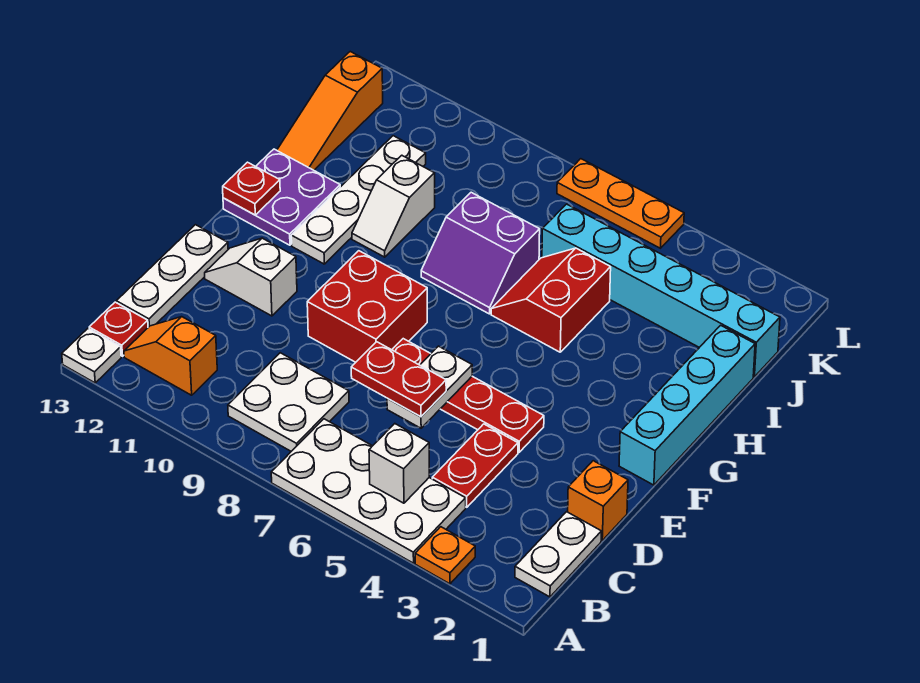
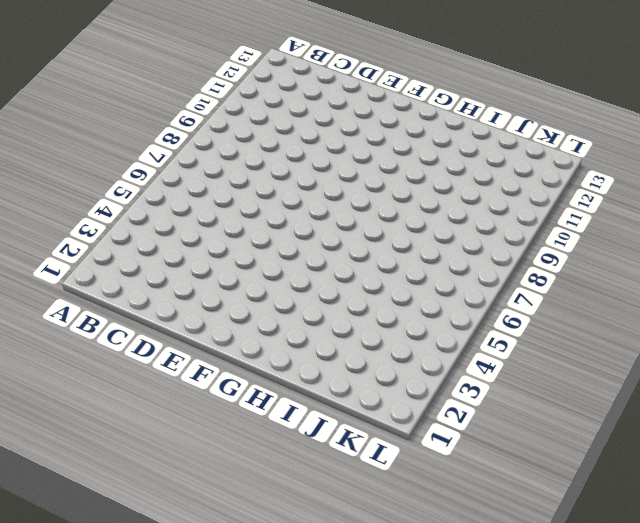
none -> orange plate A3 level 1
none -> white plate A4:B7 level 1
none -> white plate A13 level 1

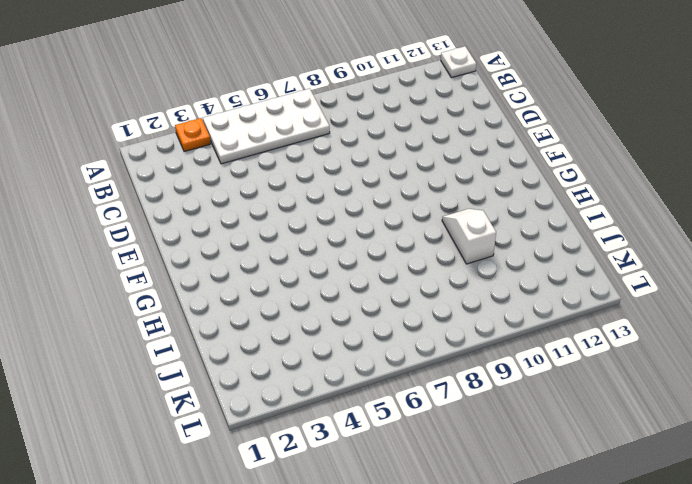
none -> white plate B1:C1 level 1
none -> white plate B8:C9 level 1
none -> orange slope B11:B12 level 1 top 11

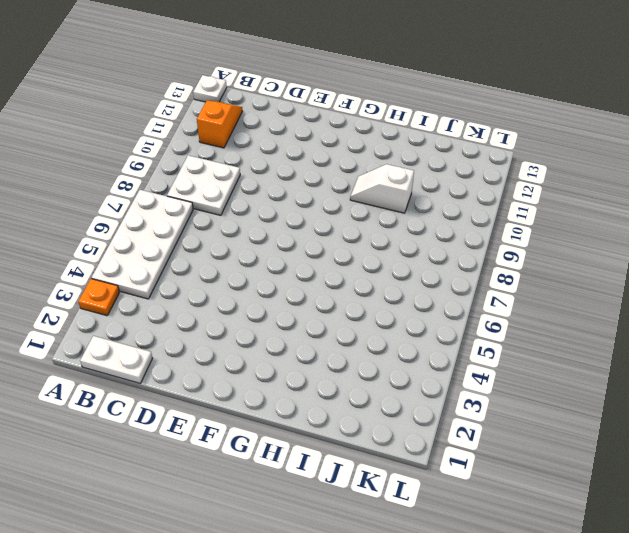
none -> red plate B13 level 1
none -> red plate C4:D4 level 1
none -> white plate C13:E13 level 1

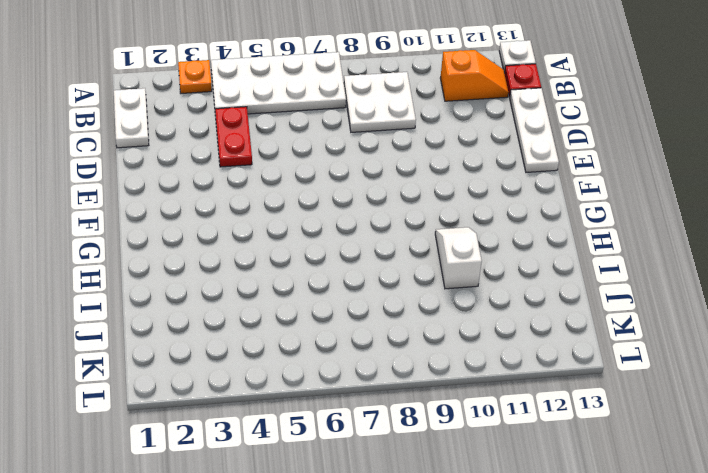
none -> orange brick D1 level 1
none -> red plate E4:E7 level 1
none -> red brick E8:F9 level 1

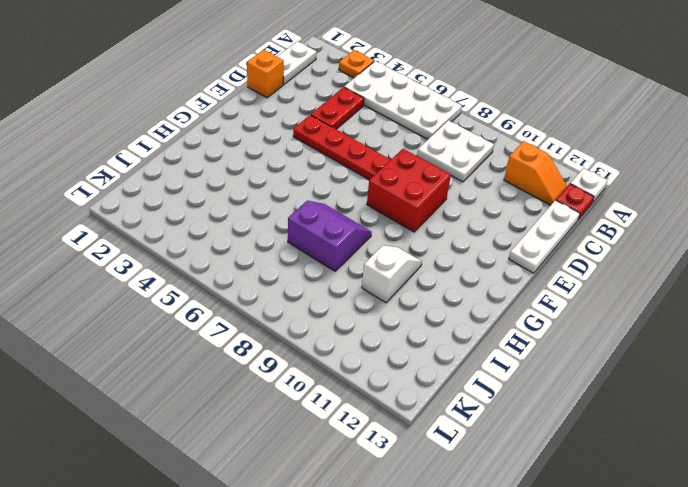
none -> white slope E11:E12 level 1 top 11
none -> cyan brick F1:I1 level 1
none -> white plate G11:J11 level 1

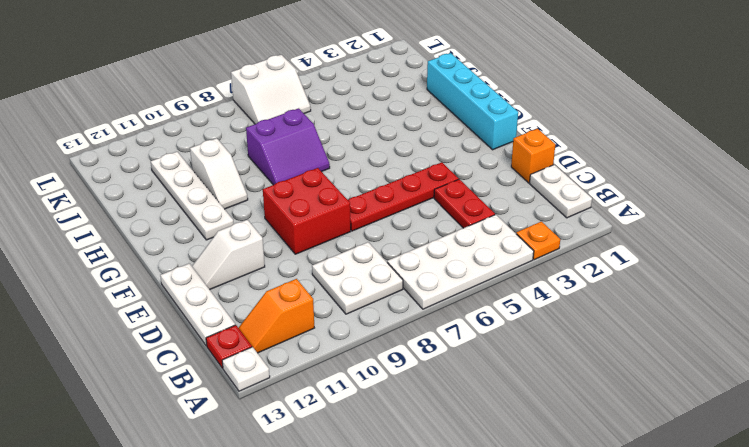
white slope K6:L7 level 1 top L -> orange plate L5:L7 level 1
none -> purple plate G12:H13 level 1
none -> red slope H5:I6 level 1 top 5
none -> orange slope I13:K13 level 1 top K

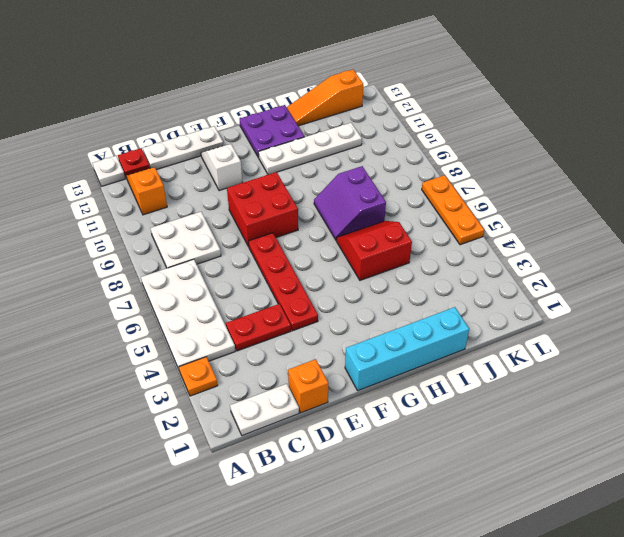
none -> white slope H10:I10 level 1 top I
none -> cyan brick J1:J6 level 1
none -> white brick B5 level 2

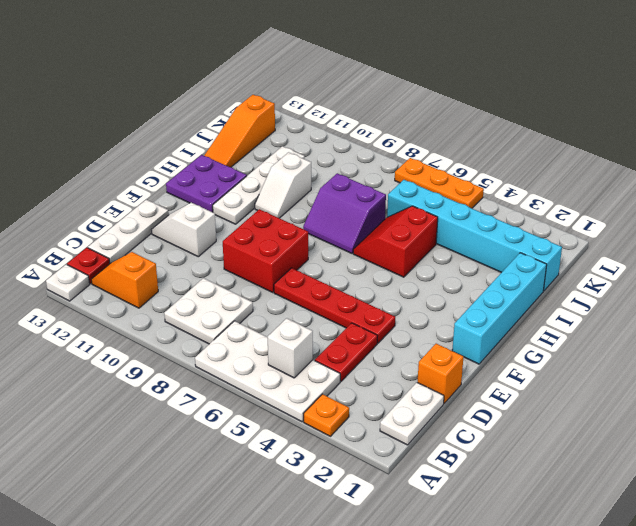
none -> white plate D6:E6 level 2
none -> red plate G13 level 2
none -> red plate D6:D7 level 3

